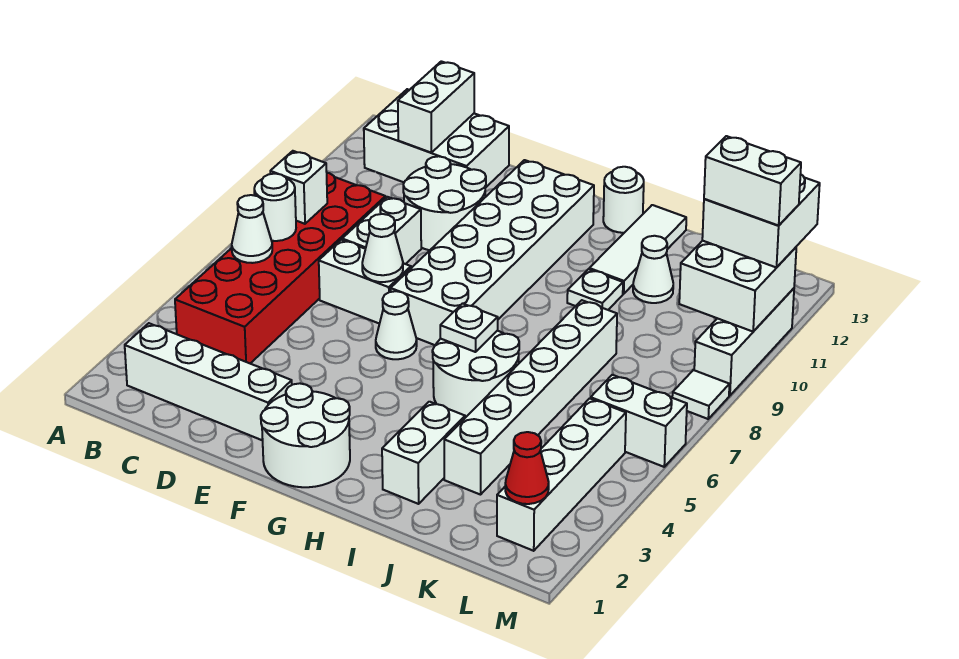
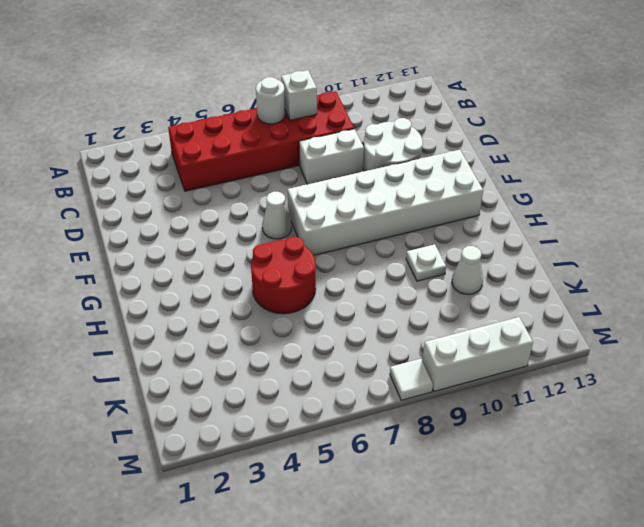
red round brick H5:I6 level 1 -> white round brick H5:I6 level 1
none -> white brick B2:E2 level 1
none -> white brick B12:D13 level 1
none -> white brick D7:E7 level 1
none -> white round brick F1:G2 level 1

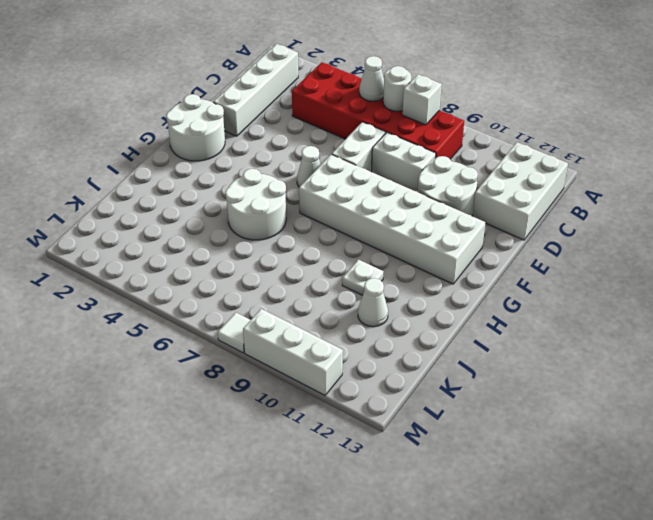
none -> white round brick H13 level 1
none -> white brick I2:I3 level 1
none -> white tile I11:I13 level 1
none -> white brick J3:J8 level 1

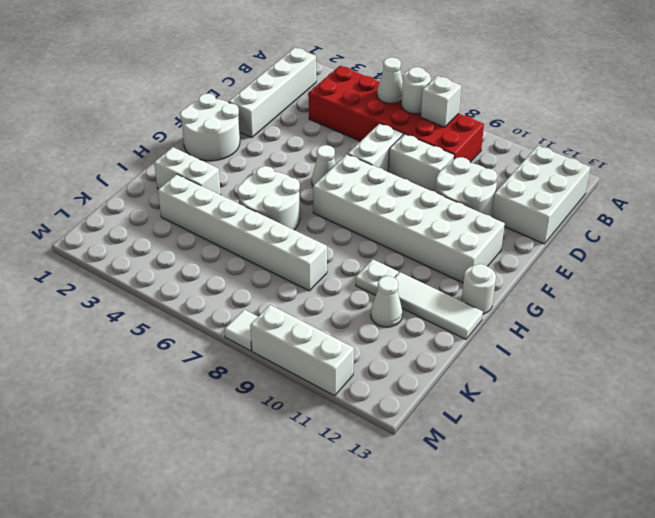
none -> white brick L2:L5 level 1
none -> white brick L6:M6 level 1
none -> white brick C12:C13 level 2
none -> white cone E7 level 2

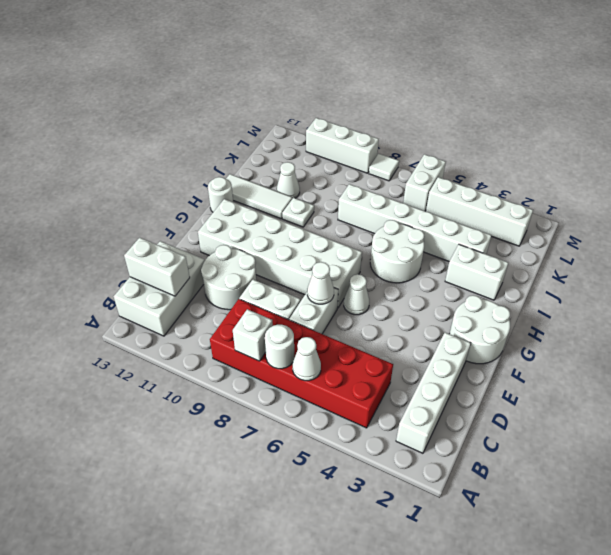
none -> white plate H6 level 2
none -> red cone L2 level 2
none -> white brick L10:M11 level 2
none -> white brick L11:M12 level 3

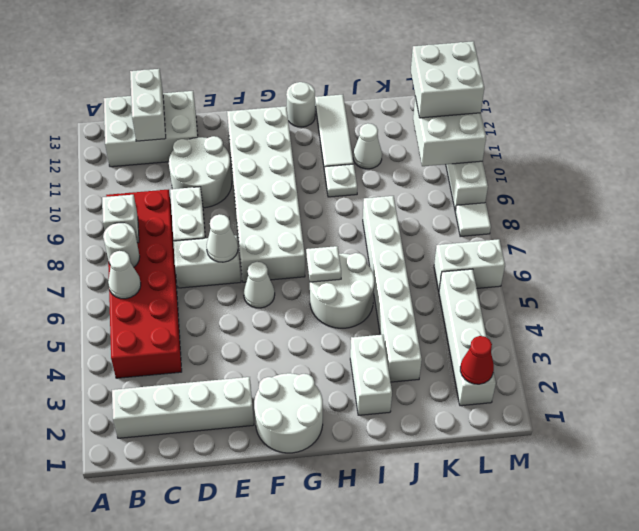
none -> white brick L11:M11 level 4

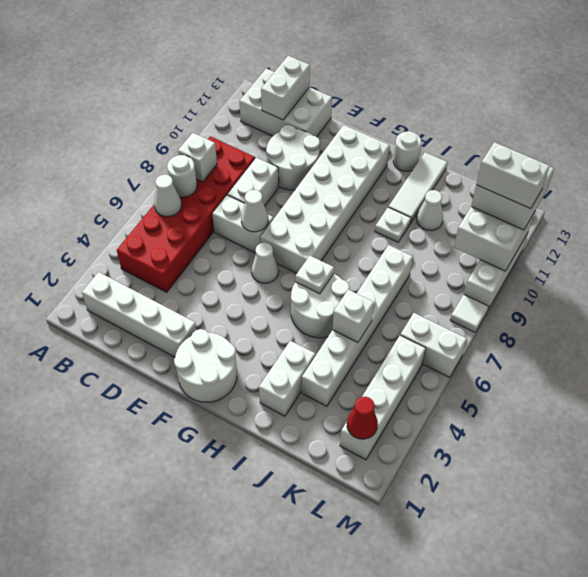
white brick J5 level 2 -> none

